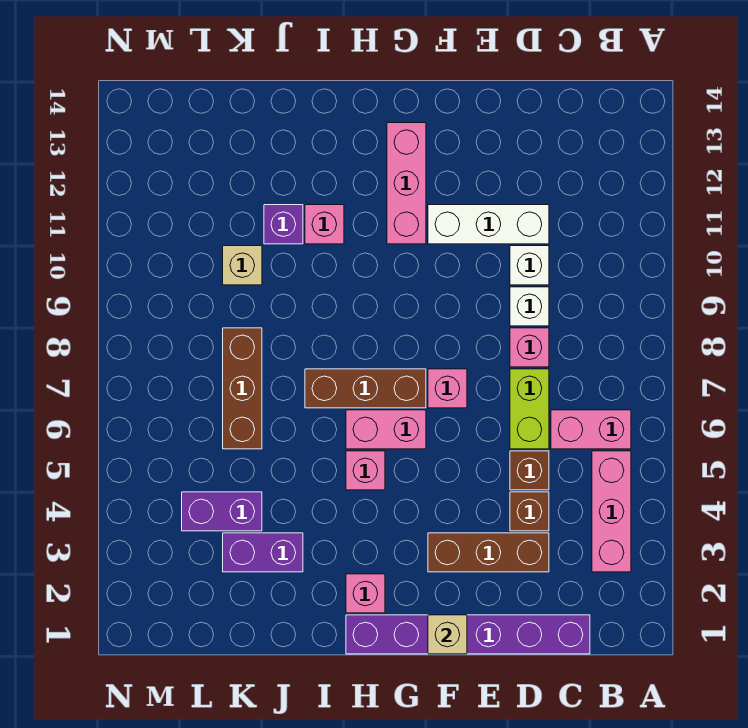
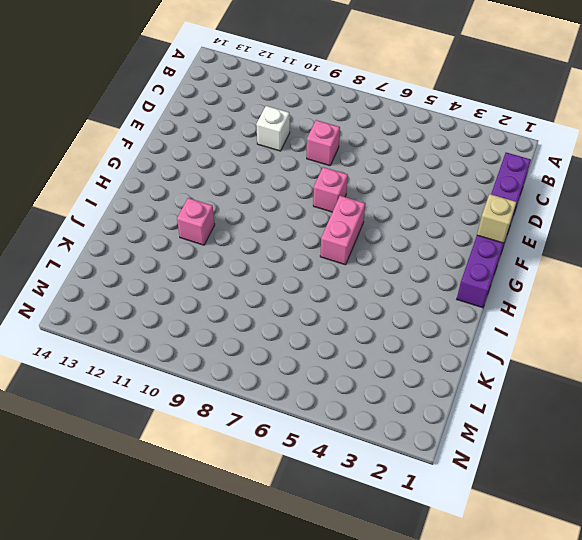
none -> pink brick B3:B5 level 1
none -> pink brick B6:C6 level 1
none -> brown brick D3:F3 level 1

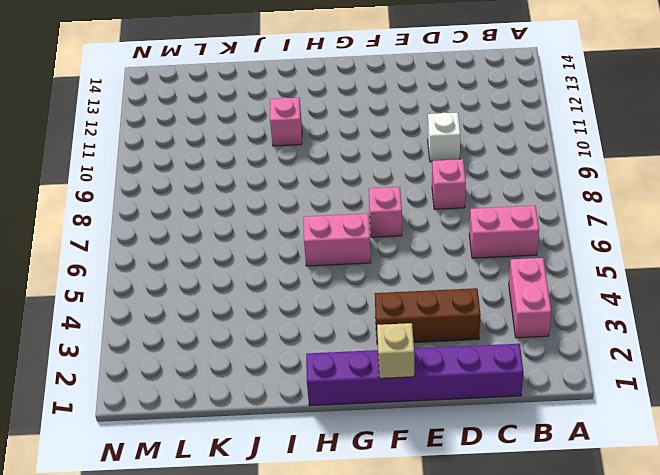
pink brick B3:B4 level 1 -> pink brick B3:B5 level 1
none -> brown brick D4 level 1
none -> brown brick D5 level 1
none -> lime brick D6:D7 level 1

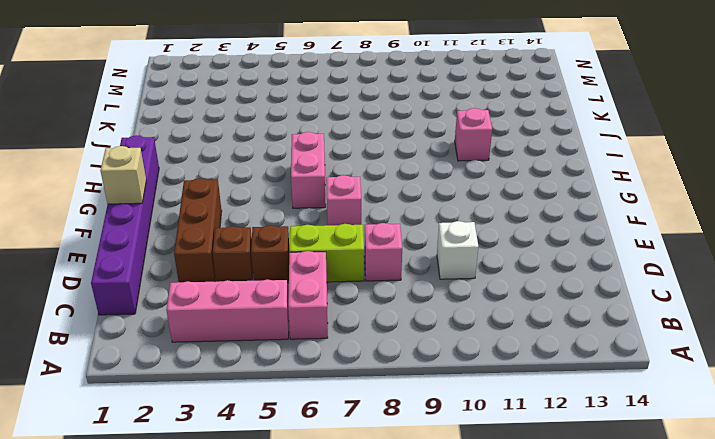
none -> white brick D9 level 1
none -> white brick D11:F11 level 1
none -> brown brick G7:I7 level 1

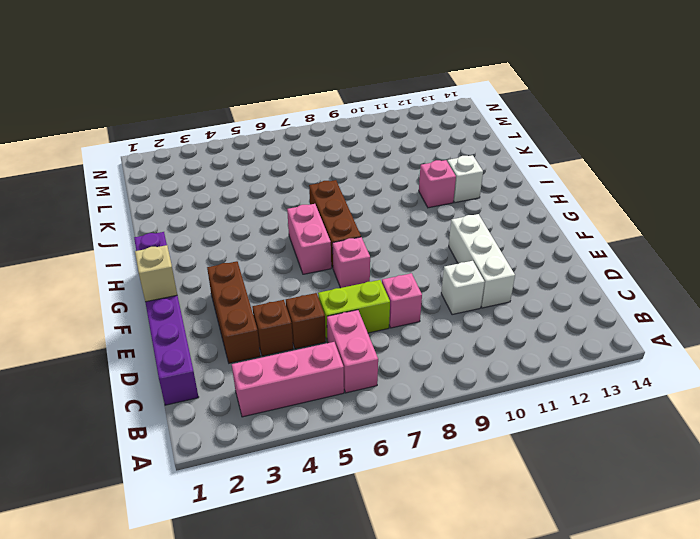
white brick I12 level 1 -> white brick D9 level 1
none -> pink brick G11:G13 level 1
none -> pink brick H2 level 1
none -> pink brick H5 level 1

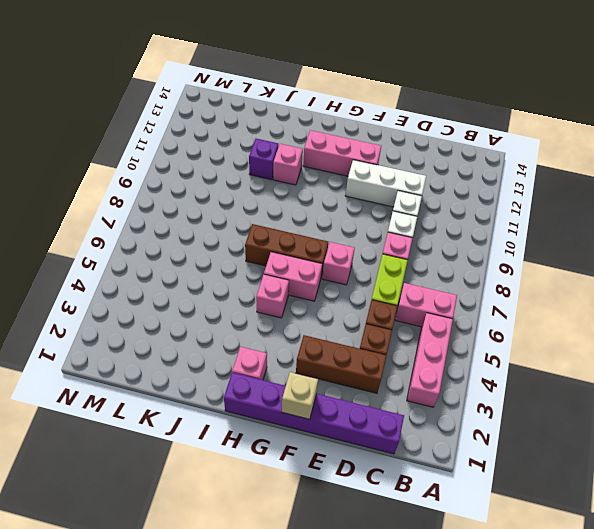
pink brick F12:H12 level 1 -> pink brick G11:G13 level 1
none -> purple brick J3:K3 level 1
none -> purple brick K4:L4 level 1
none -> brown brick K6:K8 level 1

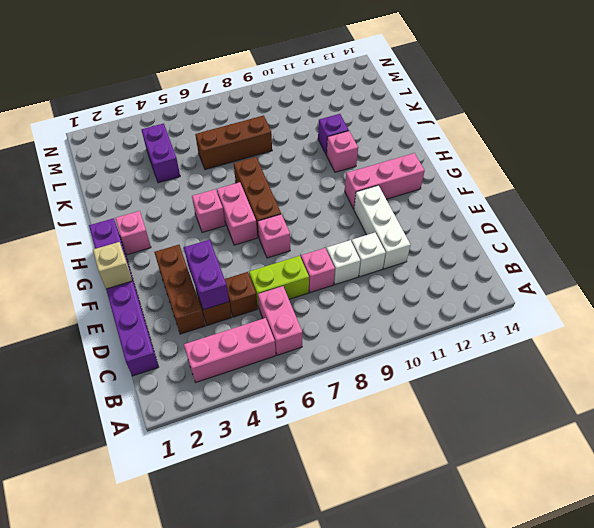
purple brick D4:E4 level 2 -> purple brick J3:K3 level 1
none -> tan brick K10 level 1

